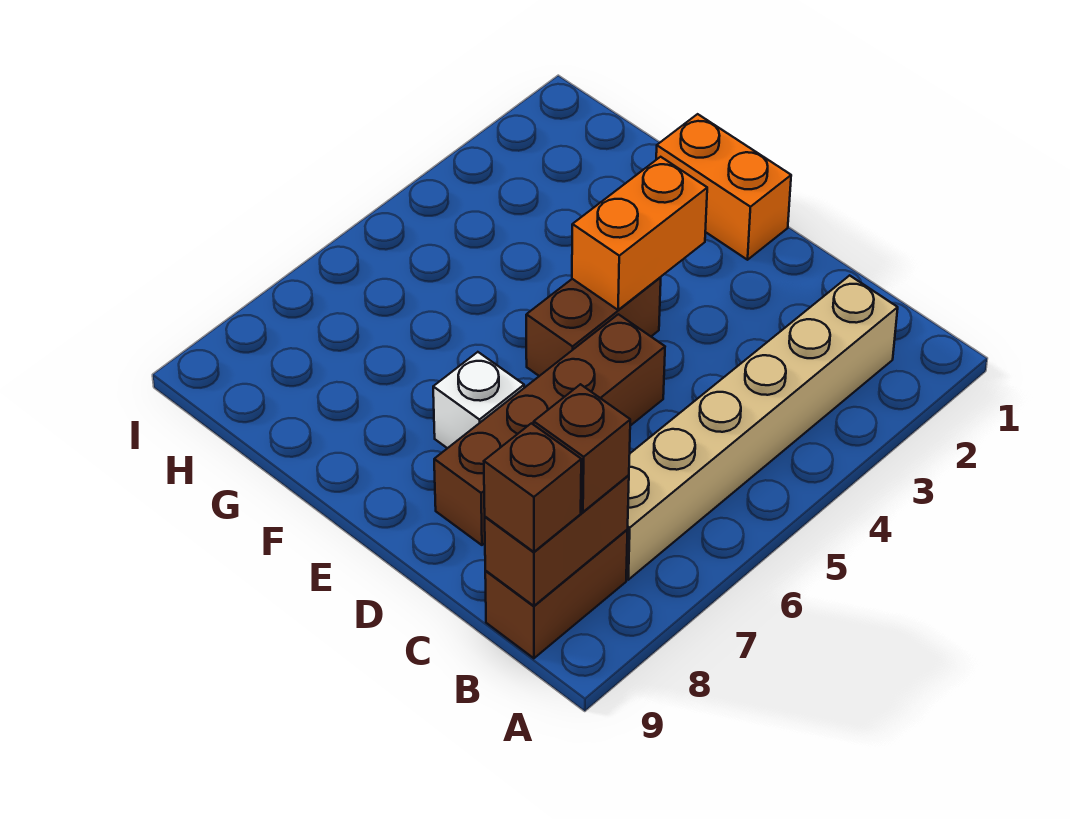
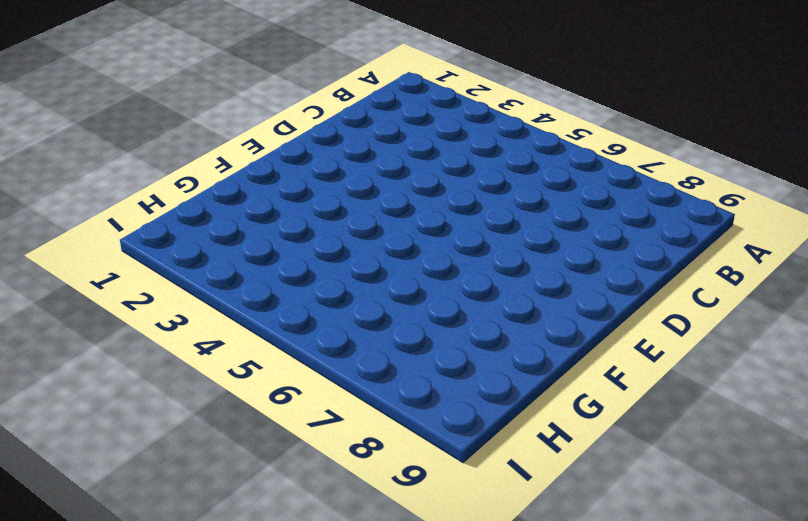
none -> tan brick B2:B7 level 1
none -> brown brick B8:B9 level 1

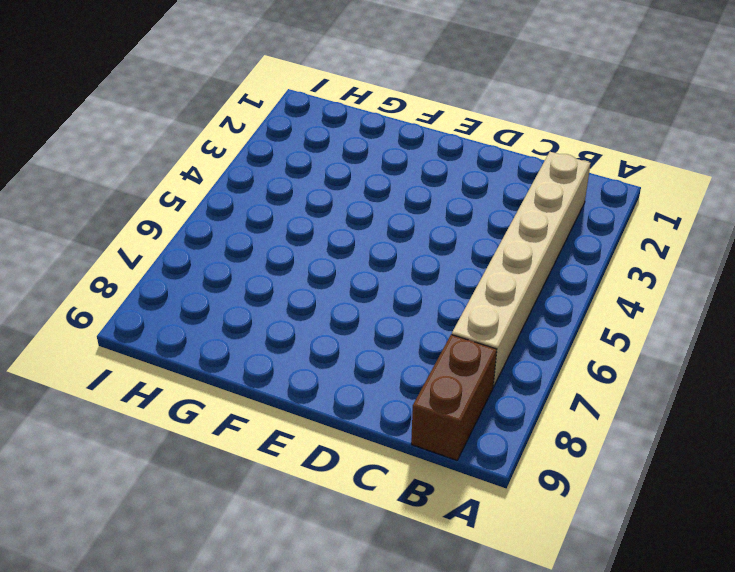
none -> brown brick D5:D8 level 1
none -> orange brick E1:F1 level 1

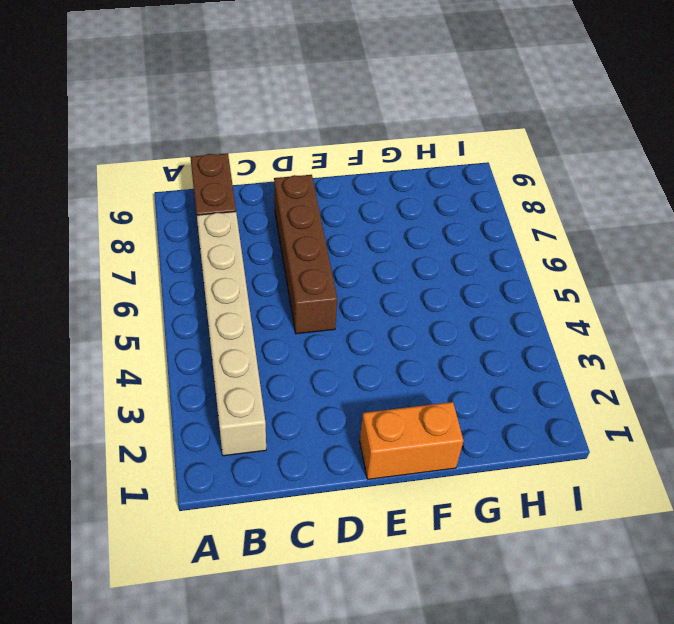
none -> brown brick E4:E5 level 1
none -> white brick E7 level 1

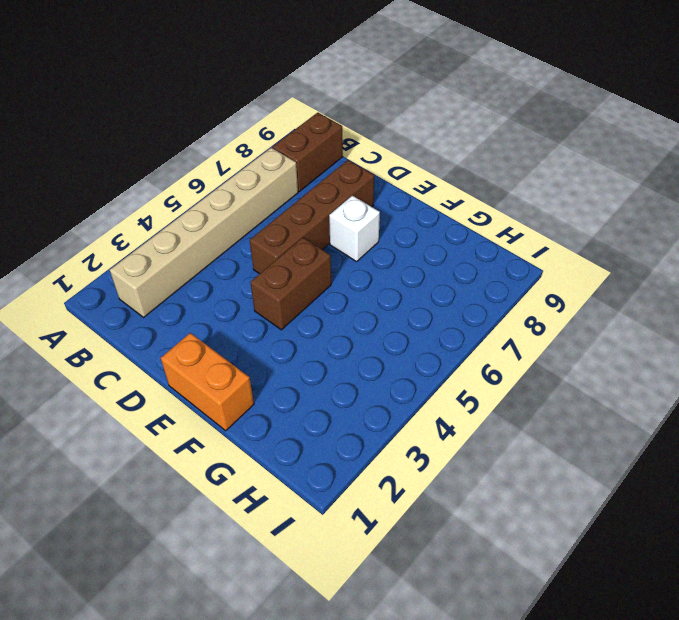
none -> brown brick B8:B9 level 2
none -> orange brick E3:E4 level 2

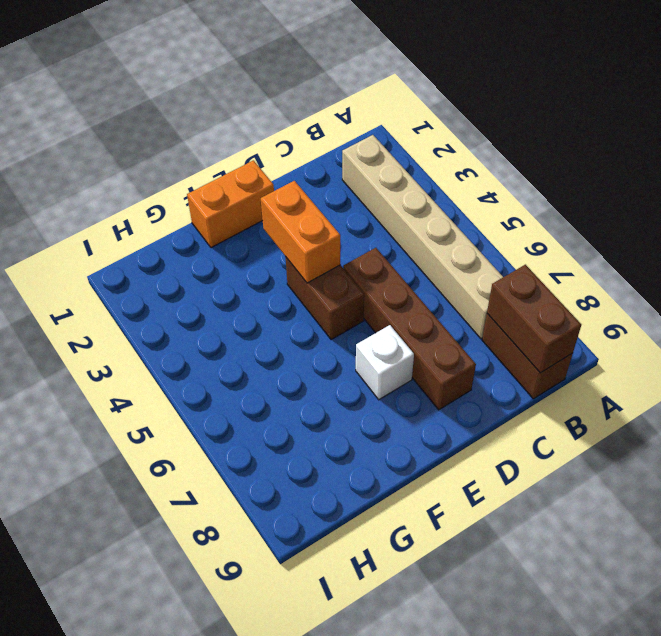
none -> brown brick B8 level 3
none -> brown brick B9 level 3

